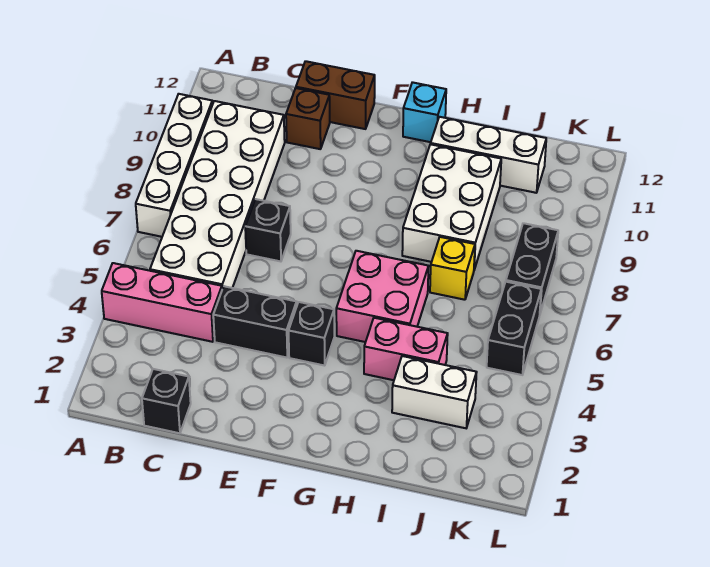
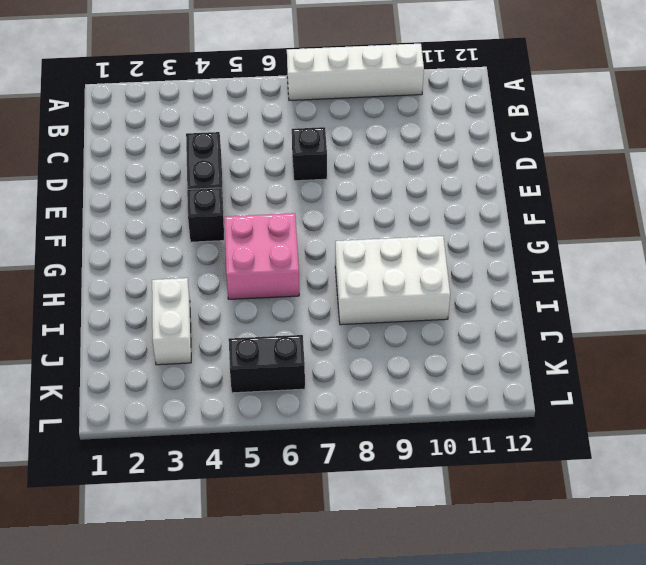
none -> pink brick A4:C4 level 1
none -> white brick B5:C10 level 1
none -> black brick C1 level 1

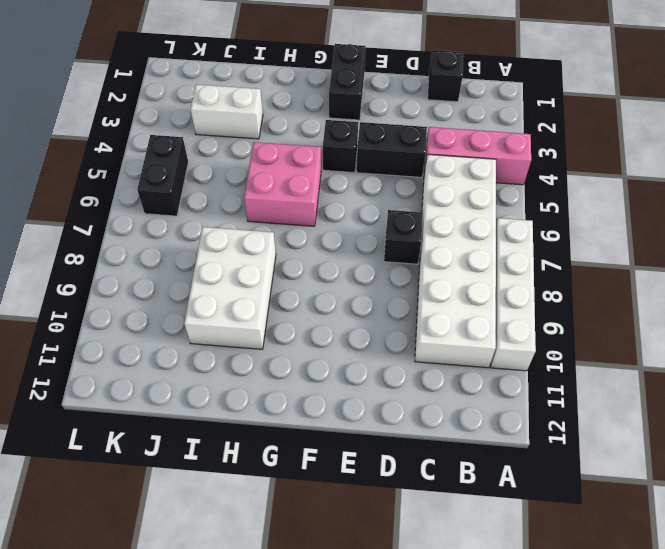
black brick F1:F2 level 1 -> black brick K7:K8 level 1
none -> brown brick D11 level 1
none -> brown brick D12:E12 level 1
none -> cyan brick G12 level 1

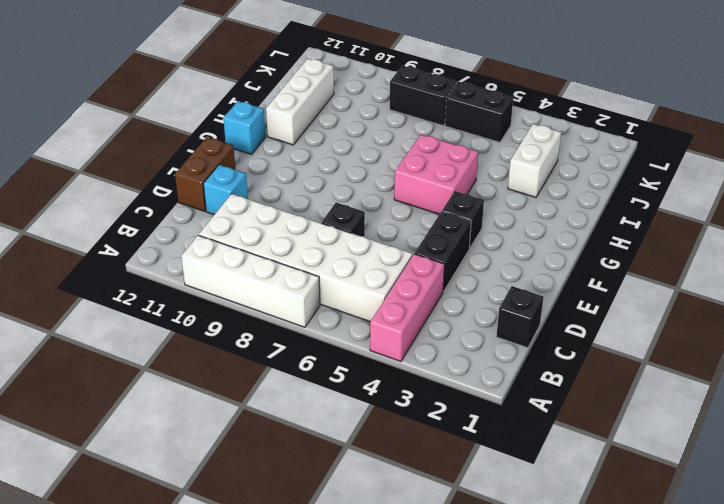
cyan brick D11 level 1 -> brown brick D11 level 1
none -> pink brick H4:I4 level 1
none -> white brick H8:I10 level 1
none -> yellow brick I7 level 1

